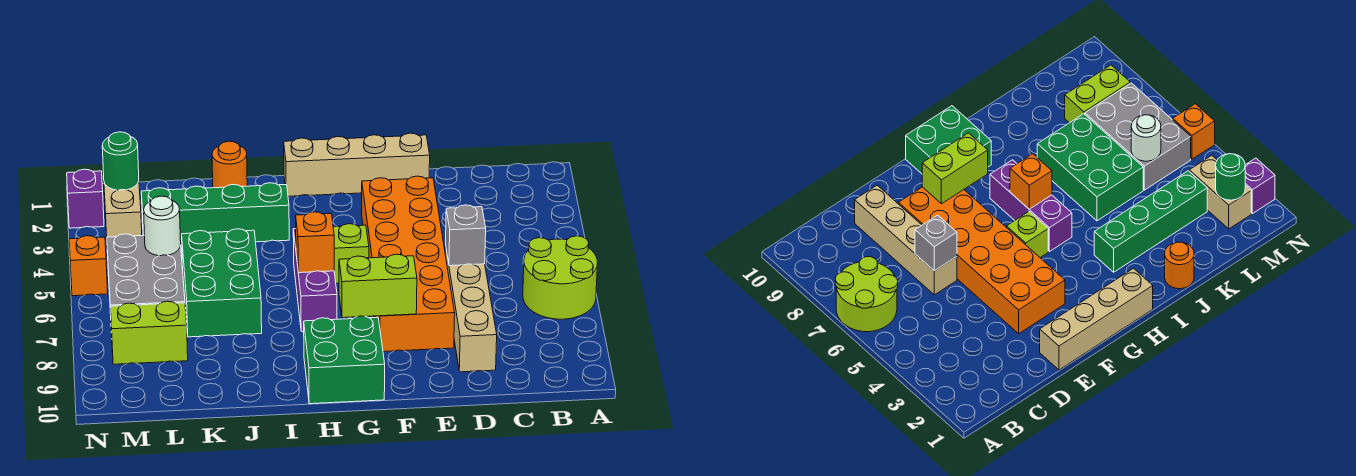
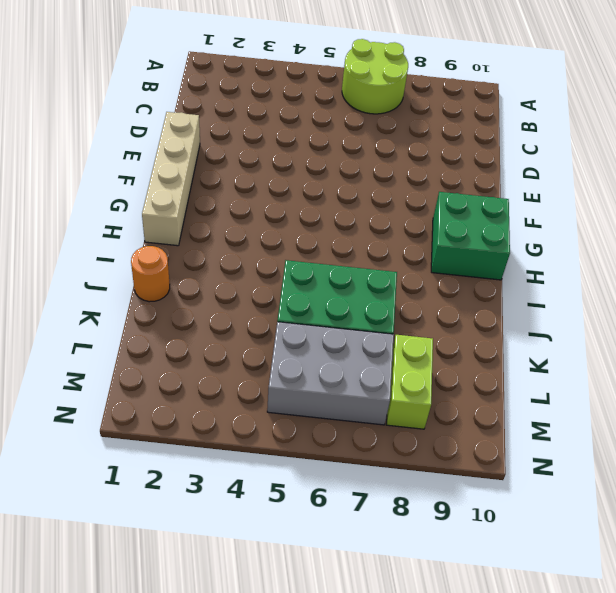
none -> tan brick D6:D9 level 1
none -> orange brick E3:F8 level 1
none -> lime brick G5 level 1

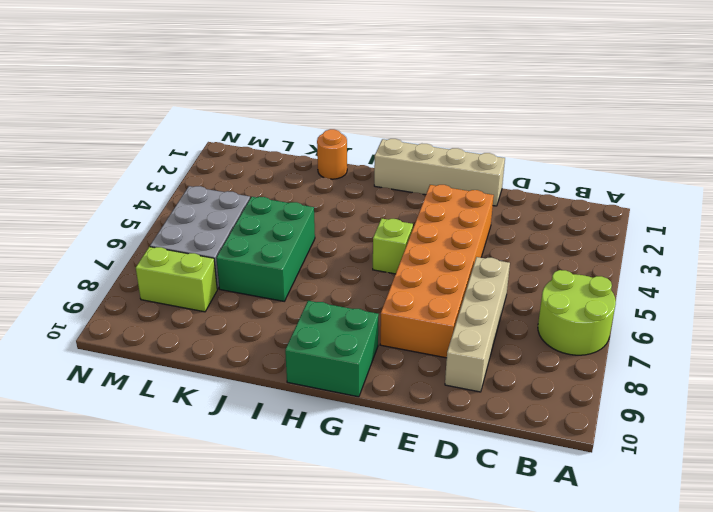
none -> purple brick H5:H7 level 1
none -> green brick I3:L3 level 1
none -> tan brick M2:M3 level 1

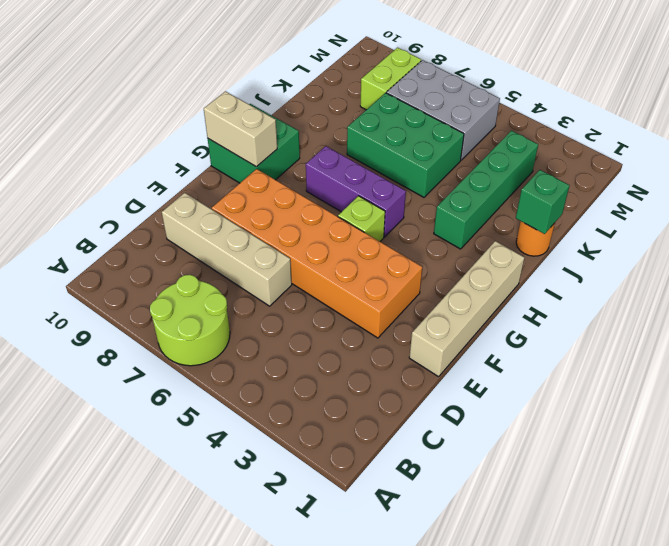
tan brick G9:G10 level 2 -> tan brick M2:M3 level 1
green brick J1 level 2 -> none
none -> purple brick N2 level 1
none -> orange brick N5 level 1
none -> grey brick D6 level 2

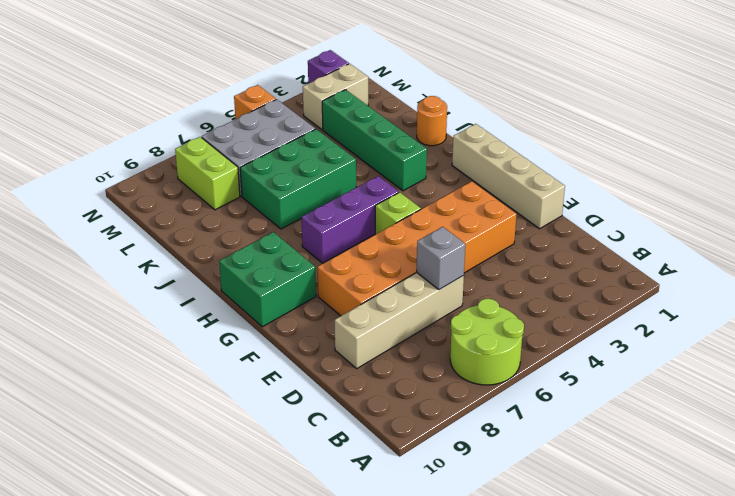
none -> lime brick F8:G8 level 2
none -> orange brick H6 level 2
none -> white round brick L5 level 2

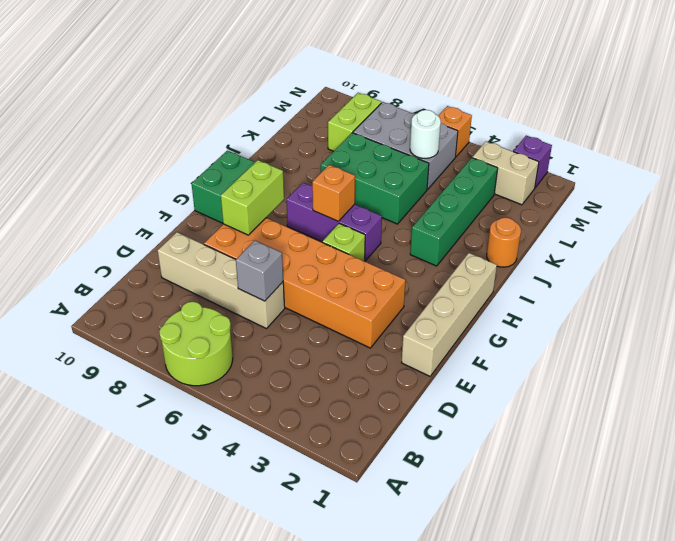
none -> green round brick M2 level 2

